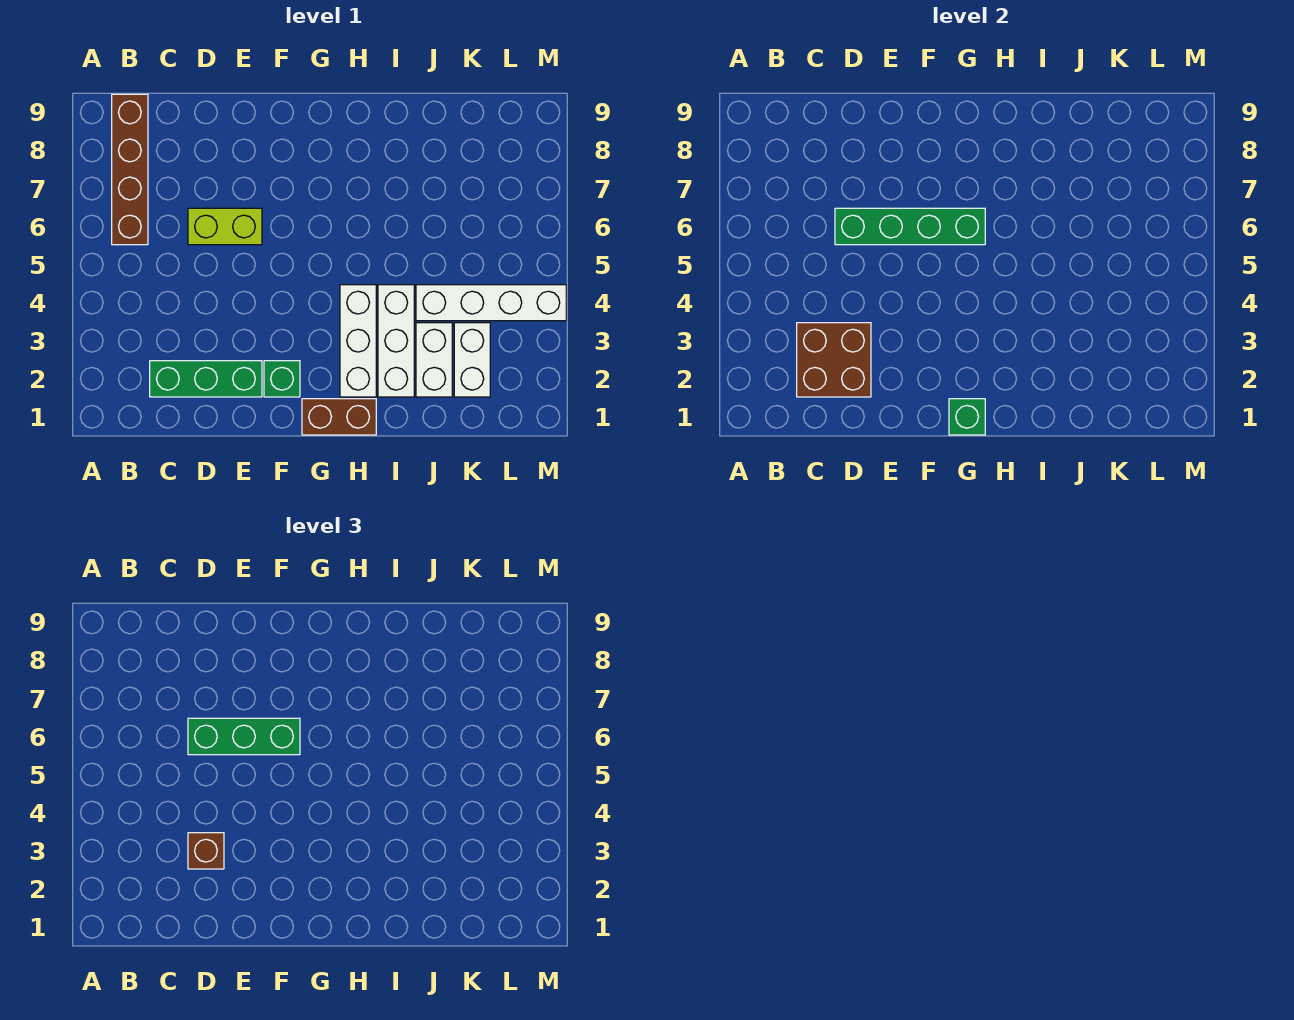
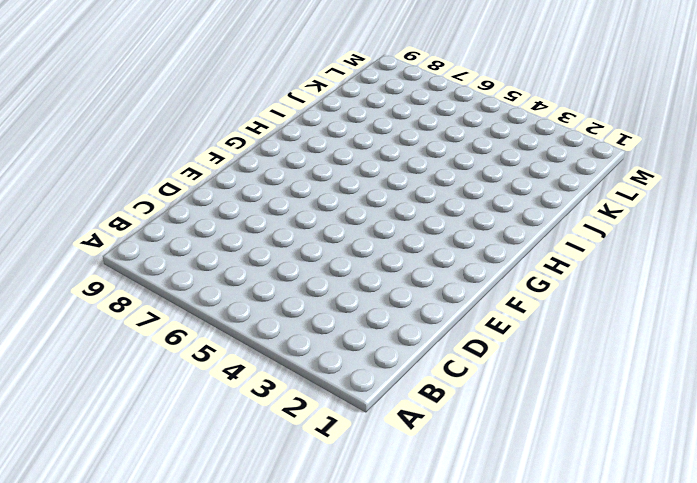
none -> brown brick B6:B9 level 1
none -> green brick C2:E2 level 1
none -> lime brick D6:E6 level 1

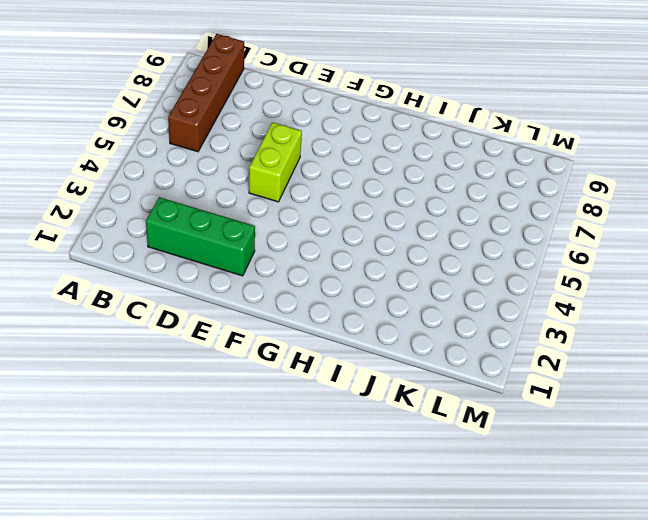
lime brick E5:E6 level 1 -> lime brick D6:E6 level 1
none -> green brick F2 level 1
none -> brown brick G1:H1 level 1
none -> white brick H2:H4 level 1

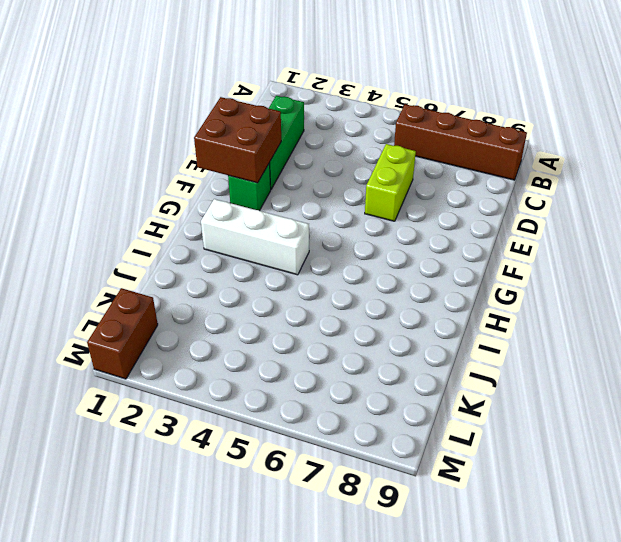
brown brick E1:F2 level 2 -> brown brick C2:D3 level 2
brown brick L1:M1 level 1 -> brown brick G1:H1 level 1
none -> white brick I2:I4 level 1
none -> white brick J2:J3 level 1
none -> white brick J4:M4 level 1

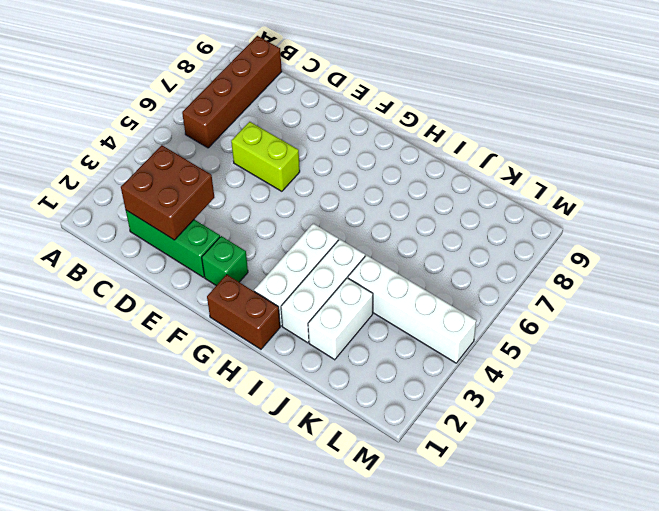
none -> white brick K2:K3 level 1
none -> green brick D6:G6 level 2
none -> green brick G1 level 2

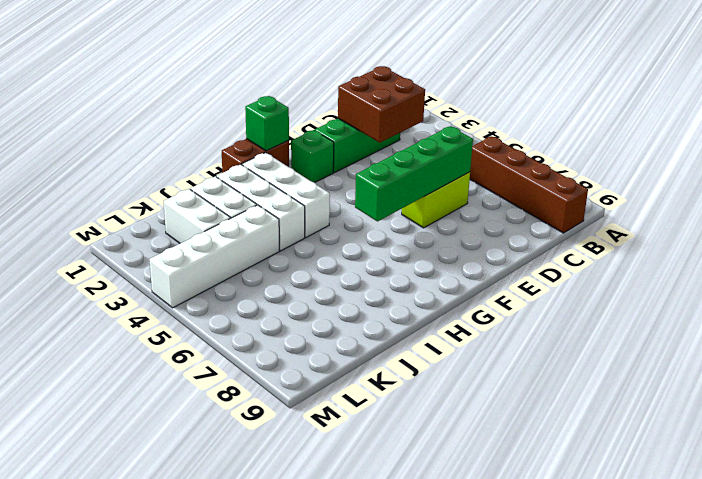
none -> brown brick D3 level 3
none -> green brick D6:F6 level 3

